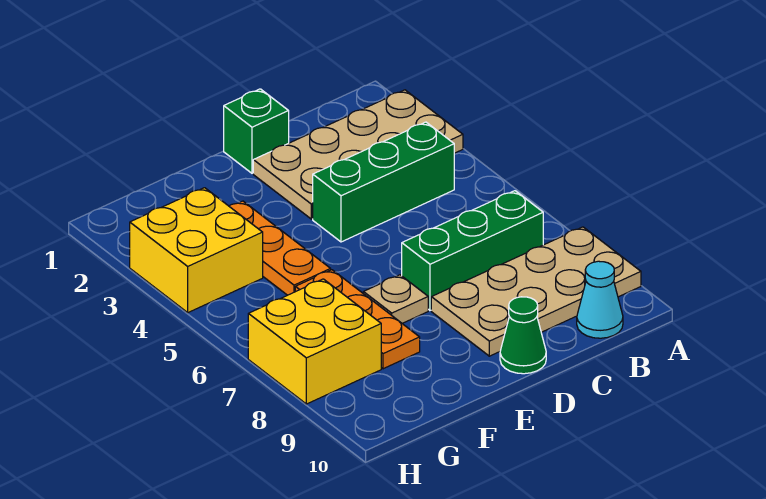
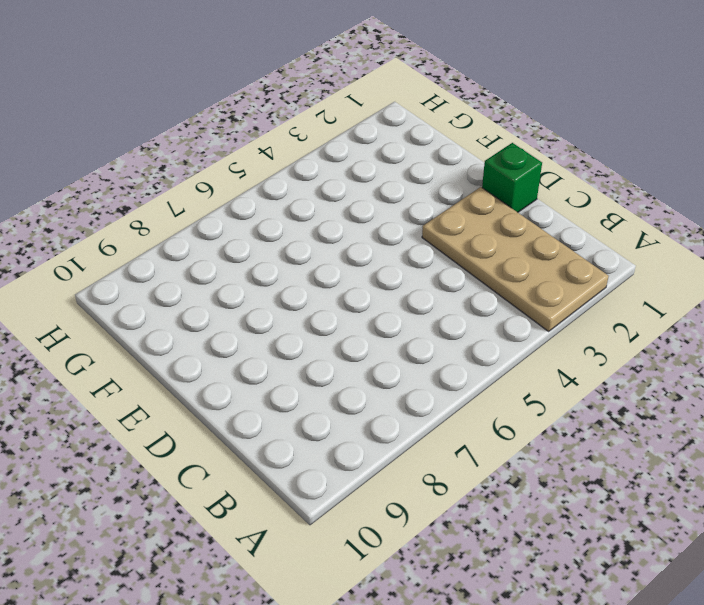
none -> tan plate A8:D9 level 1
none -> green brick B4:D4 level 1
none -> green brick B7:D7 level 1

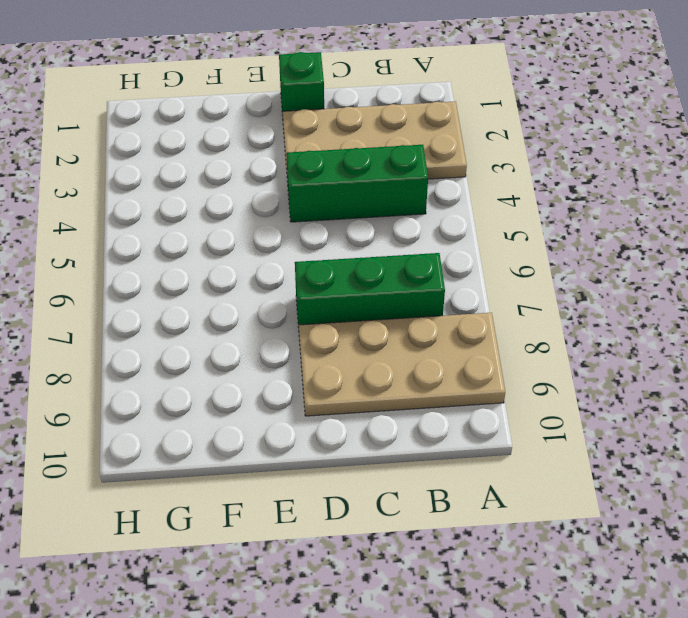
none -> cyan cone B10 level 1
none -> green cone D10 level 1
none -> tan plate E7 level 1

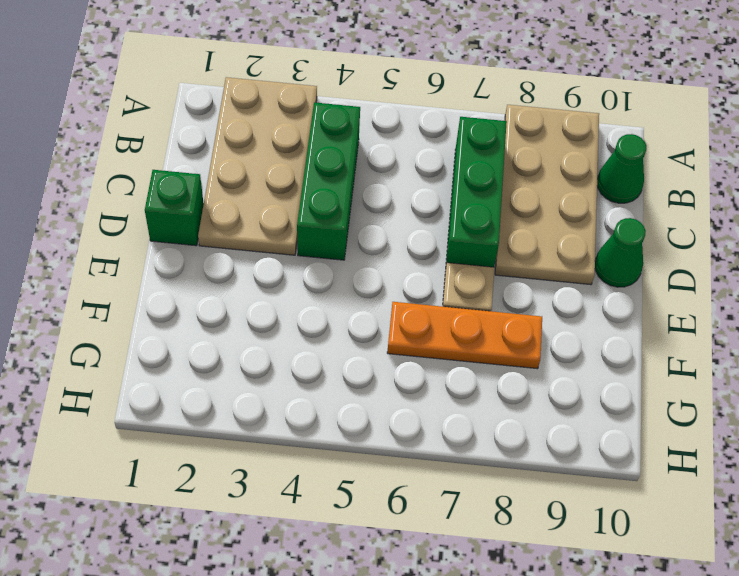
green cone B10 level 1 -> cyan cone B10 level 1
none -> orange plate F3:F5 level 1
none -> yellow brick G3:H4 level 1
none -> yellow brick G7:H8 level 1

